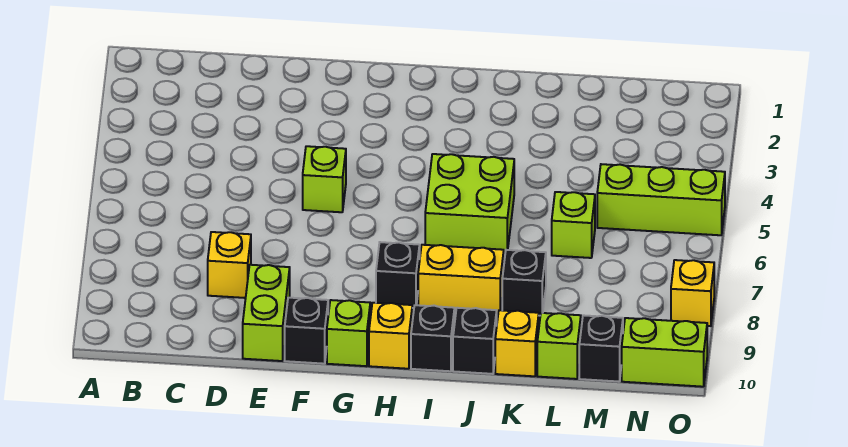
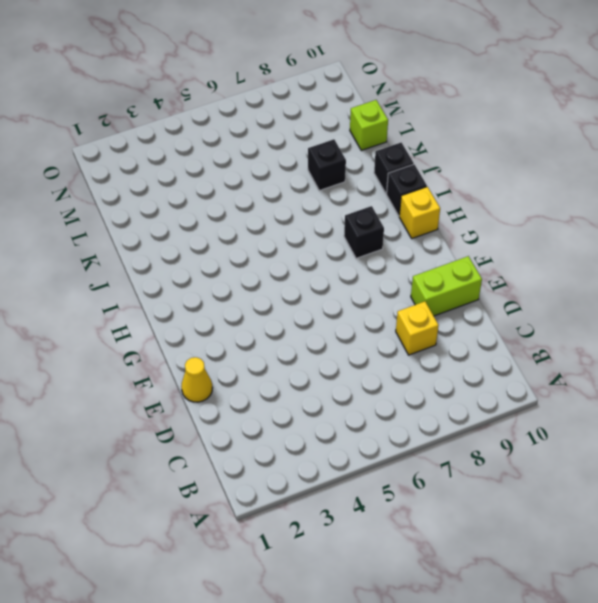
yellow cone E1 level 1 -> none
none -> lime brick F5 level 1
none -> black brick F10 level 1
none -> lime brick G10 level 1

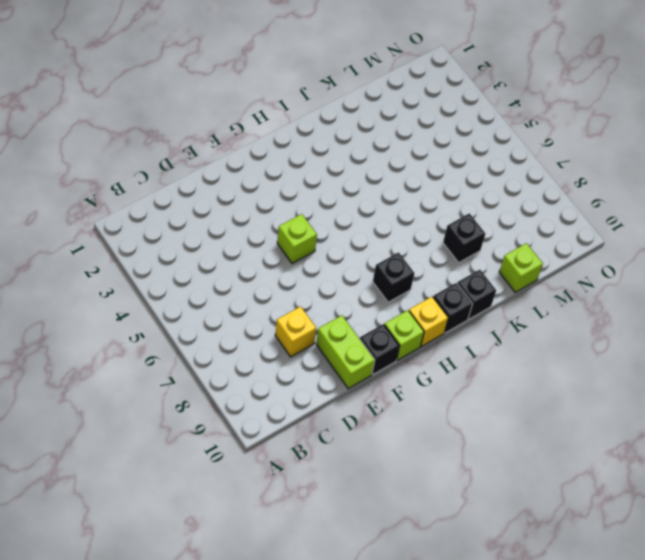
none -> lime brick I5:J6 level 1
none -> yellow brick I8:J8 level 1
none -> yellow brick K10 level 1

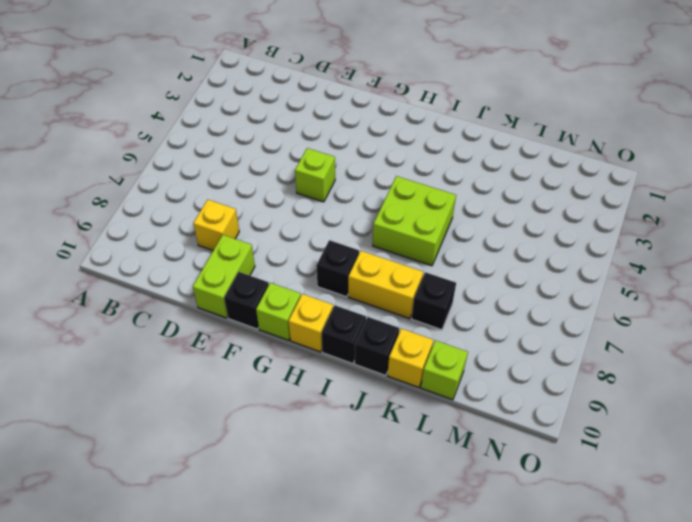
none -> lime brick L6 level 1
none -> lime brick M5:O5 level 1
none -> black brick M10 level 1

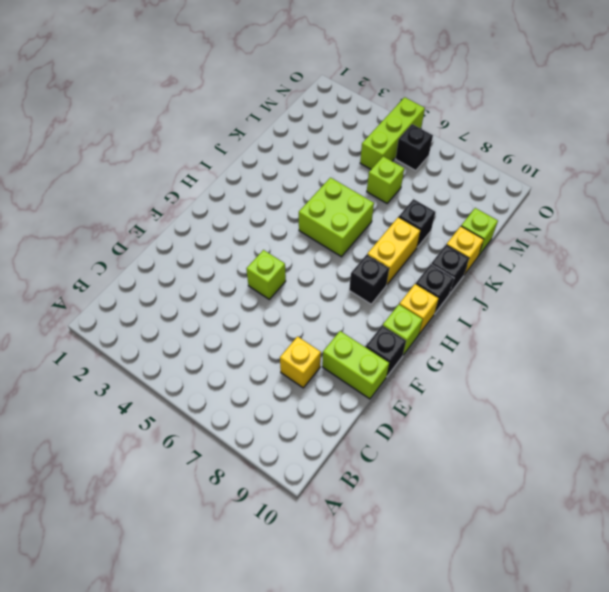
black brick N6 level 1 -> black brick M10 level 1
none -> lime brick N10:O10 level 1
none -> yellow brick O8 level 1

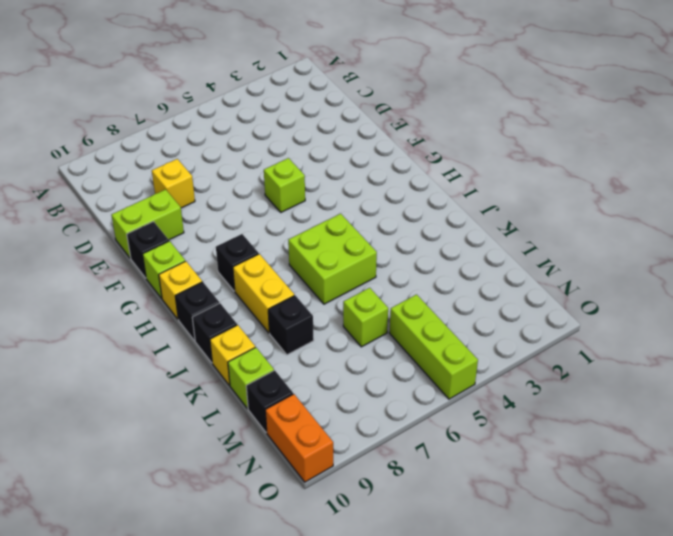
orange brick N10:O10 level 1 -> lime brick N10:O10 level 1
none -> yellow brick O8 level 1

